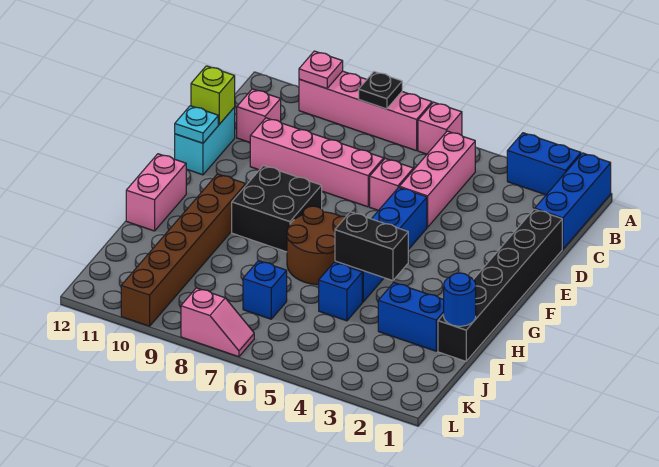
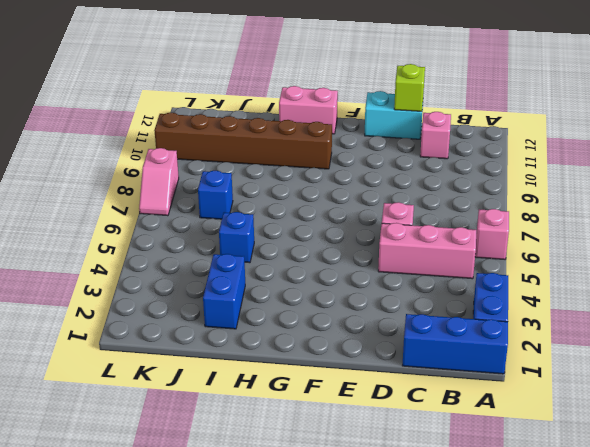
none -> pink brick A7:A10 level 1
none -> black brick D1:I1 level 1
none -> pink brick D7:D10 level 1

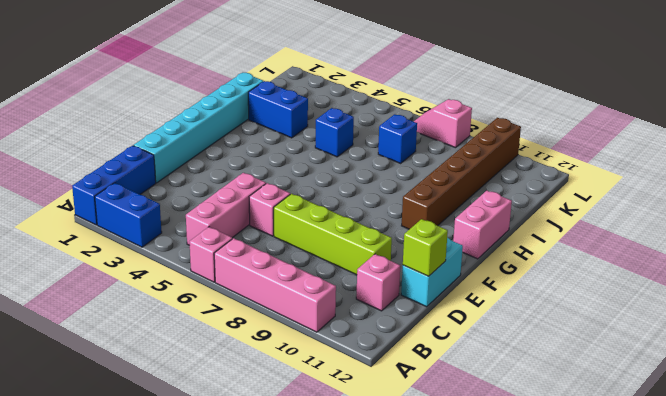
cyan brick D1:I1 level 1 -> black brick D1:I1 level 1
lime brick D7:D10 level 1 -> pink brick D7:D10 level 1
none -> blue brick E5:H5 level 1
none -> black brick F8:G9 level 1
none -> brown round brick G6:H7 level 1

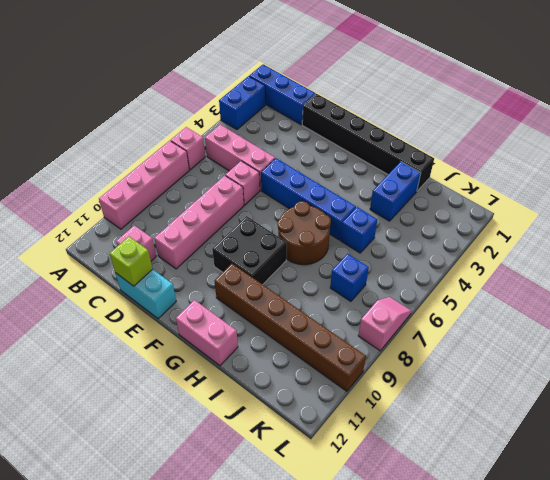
none -> black plate A8 level 2
none -> pink plate A10 level 2
none -> cyan plate E12 level 2

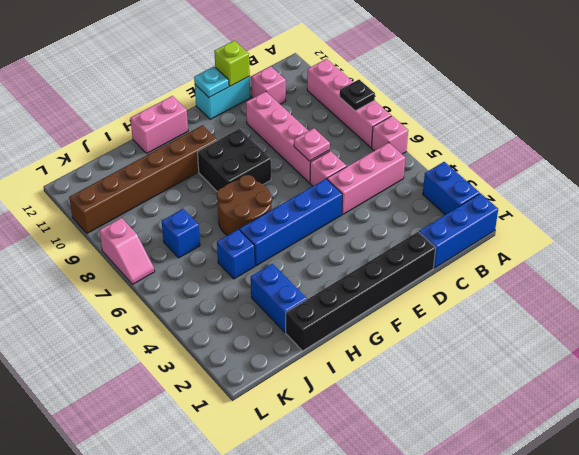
pink plate D7 level 2 -> pink plate A10 level 2
none -> black brick H4:H5 level 2
none -> blue round brick I1 level 2

